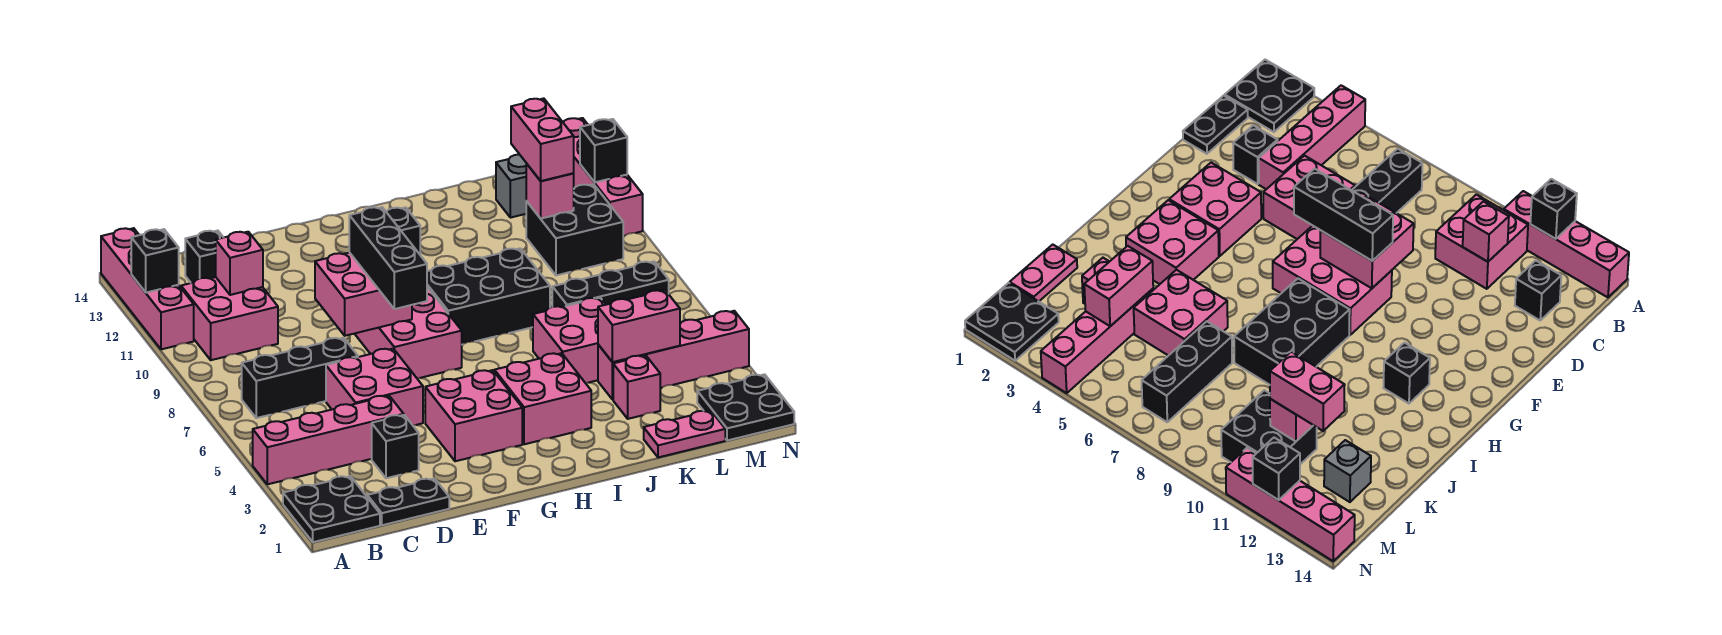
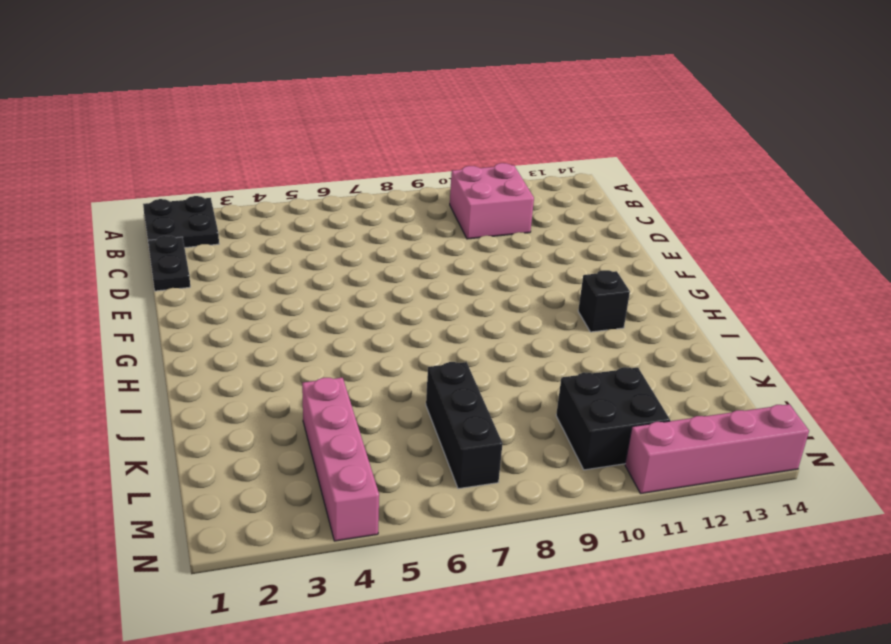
none -> pink brick A4:D4 level 1
none -> pink brick A11:A14 level 1
none -> black brick B7:D7 level 1
none -> black brick C13 level 1

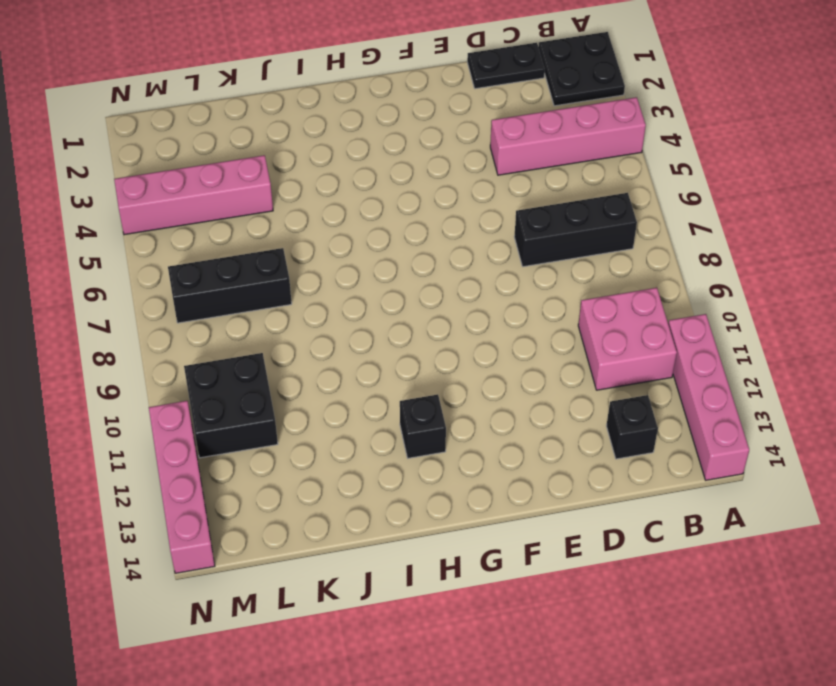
none -> black brick D3 level 1
none -> pink brick D5:E6 level 1
none -> pink brick F3:G4 level 1
none -> pink brick F7:G9 level 1

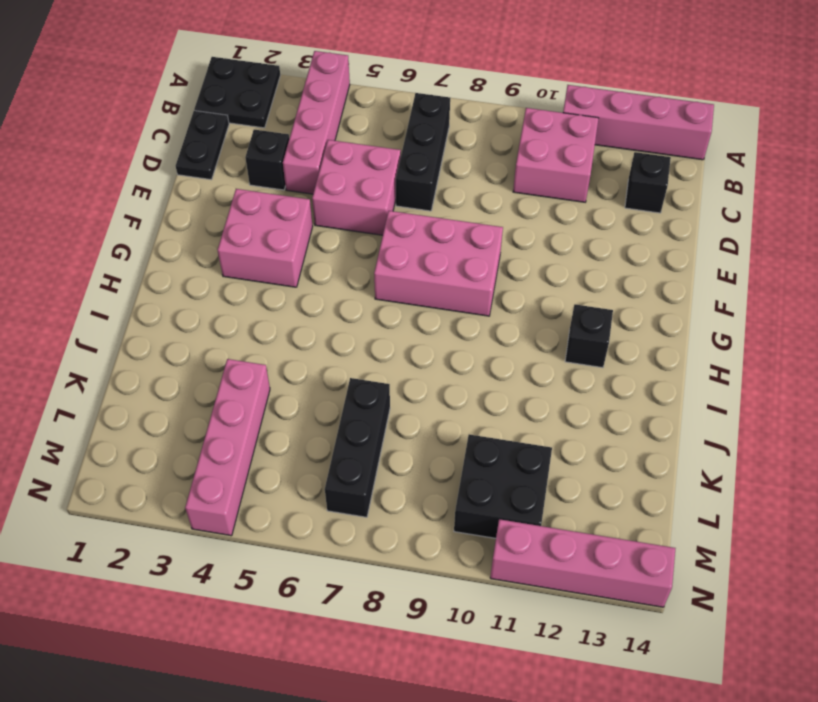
none -> pink brick H3:I4 level 1
none -> black brick H8:J9 level 1
none -> pink brick J5:K6 level 1
none -> pink plate K1:L1 level 1

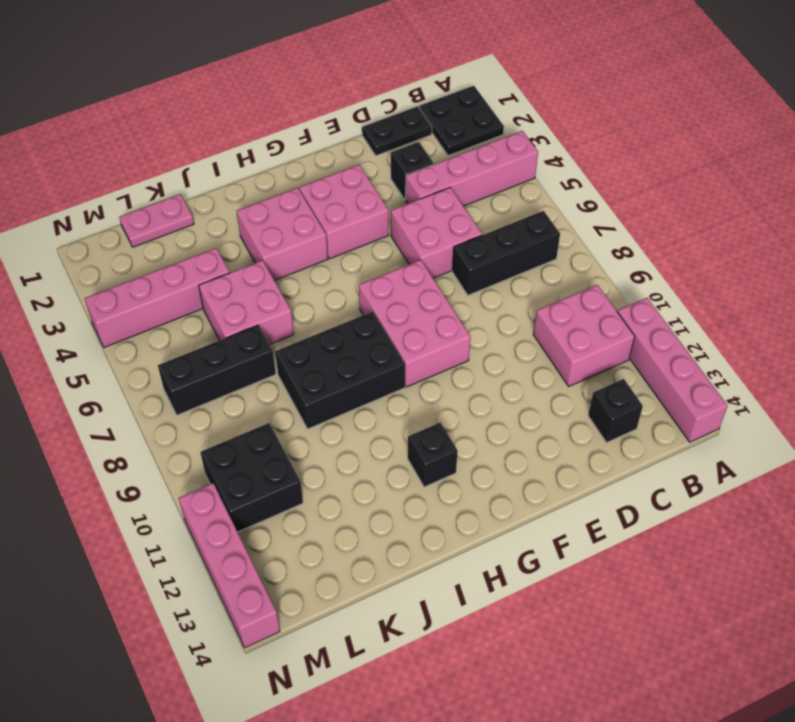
none -> pink brick K3 level 1
none -> grey brick L13 level 1
none -> black plate M1:N2 level 1
none -> black brick A12 level 2

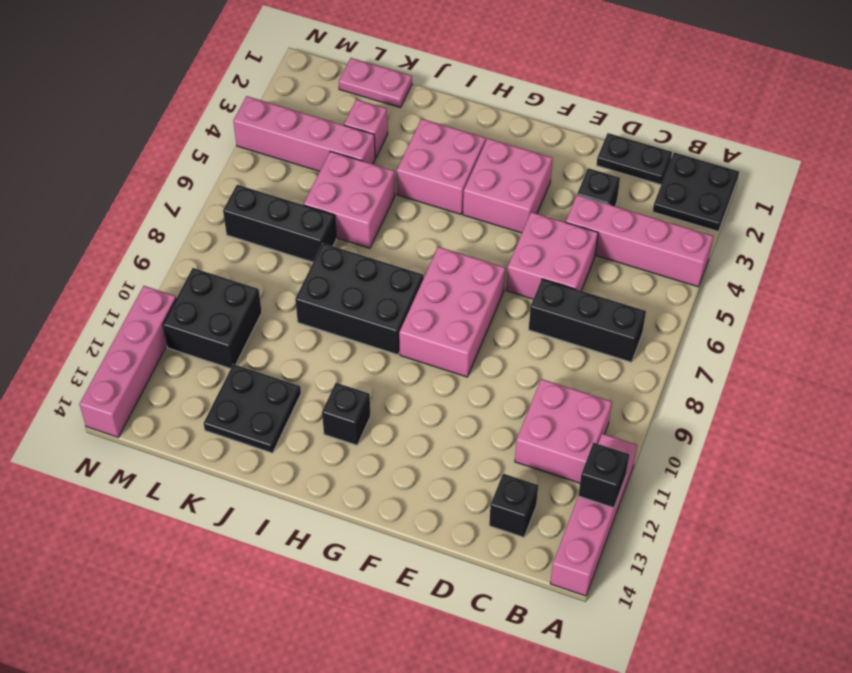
black plate J12:K13 level 1 -> black plate M1:N2 level 1
none -> grey brick L13 level 1
none -> pink brick C11 level 2
none -> pink brick E8:F9 level 2
none -> pink brick K4:L4 level 2

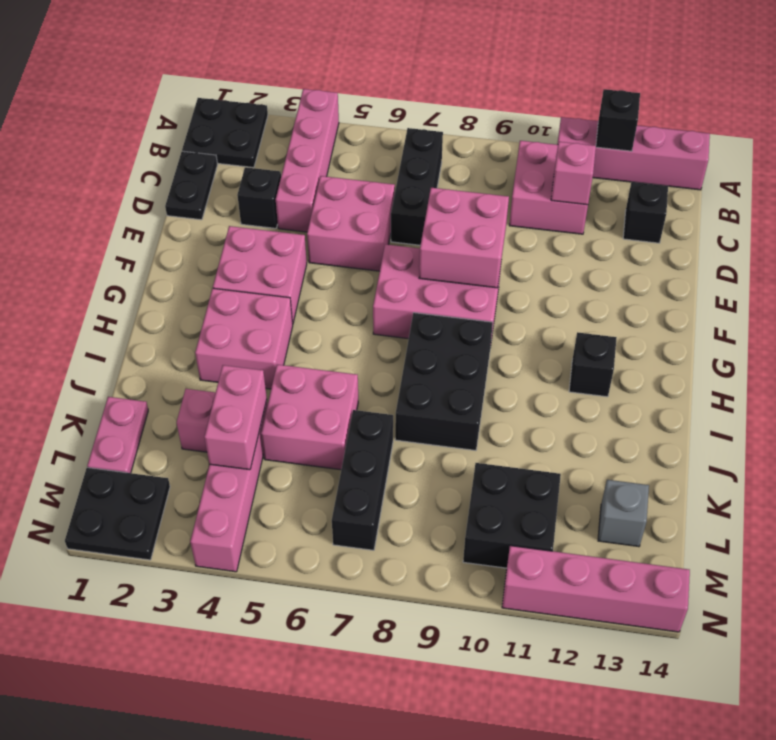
none -> pink brick L11 level 2
none -> black brick N12 level 2
none -> black brick F7:F9 level 3
none -> pink brick L11:L12 level 3

